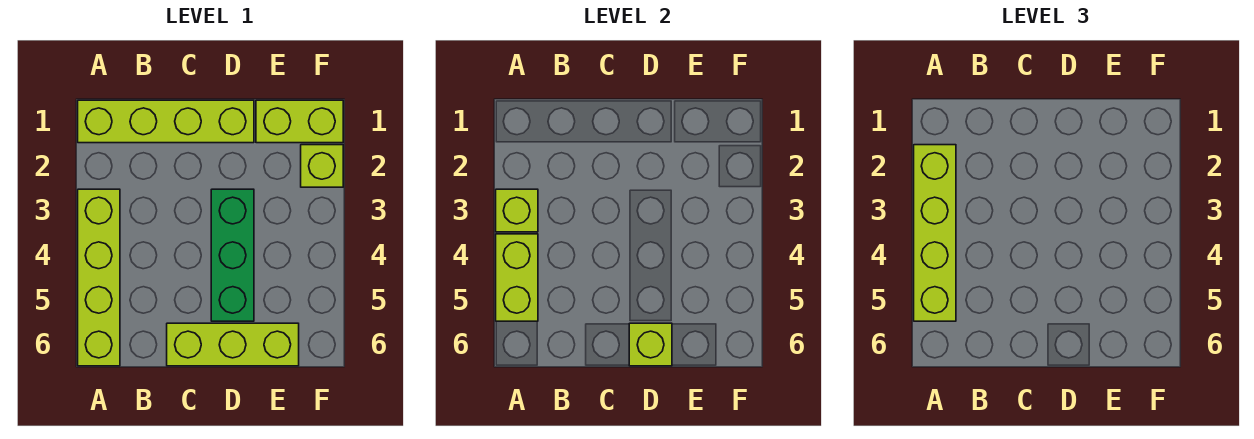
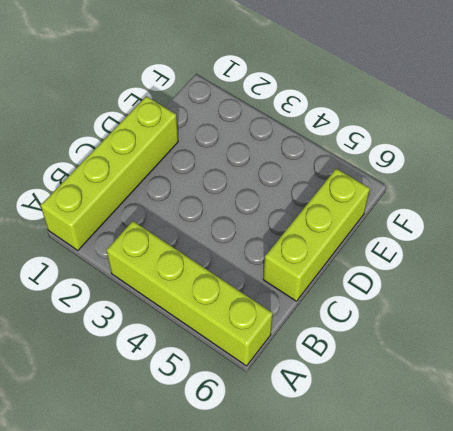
none -> green brick D3:D5 level 1
none -> lime brick E1:F1 level 1

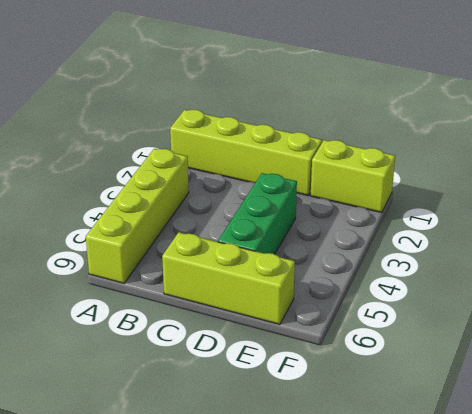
none -> lime brick F2 level 1
none -> lime brick A3 level 2

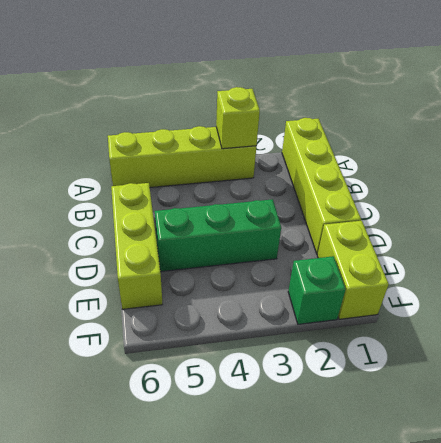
green brick F2 level 1 -> lime brick F2 level 1
none -> lime brick A4:A5 level 2
none -> lime brick D6 level 2

